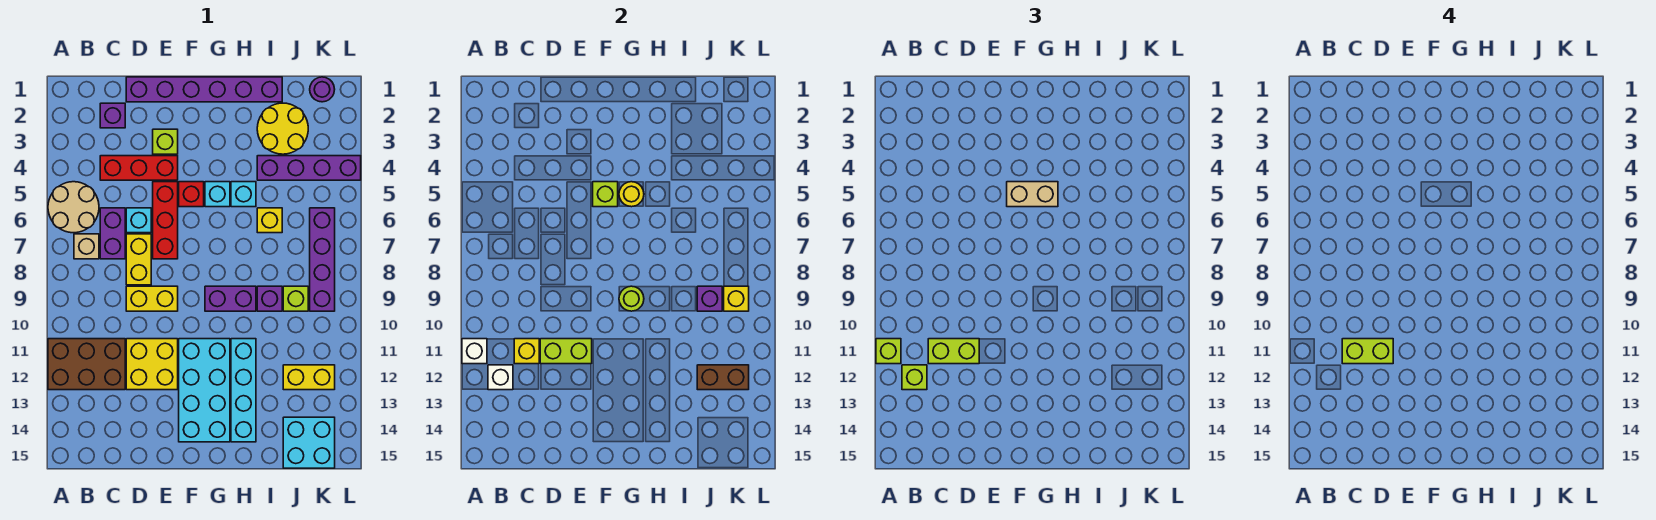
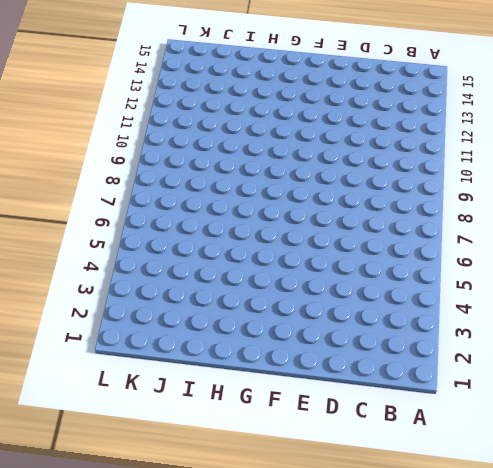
none -> tan round brick A5:B6 level 1
none -> brown brick A11:C12 level 1
none -> tan brick B7 level 1
none -> purple brick C2 level 1

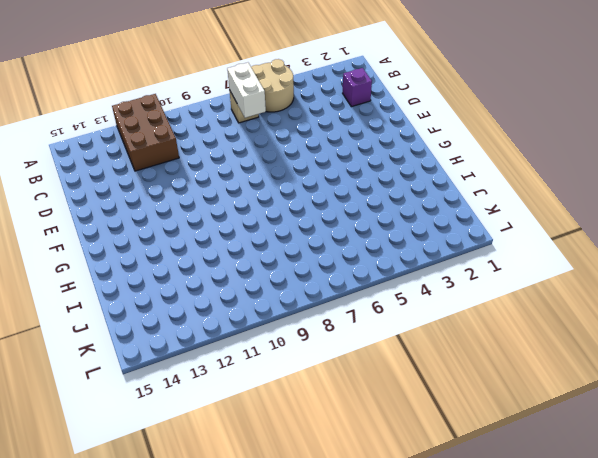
white brick B7:C7 level 2 -> none
none -> red brick C4:E4 level 1
none -> purple brick C6:C7 level 1
none -> purple brick D1:I1 level 1
none -> cyan brick D6 level 1

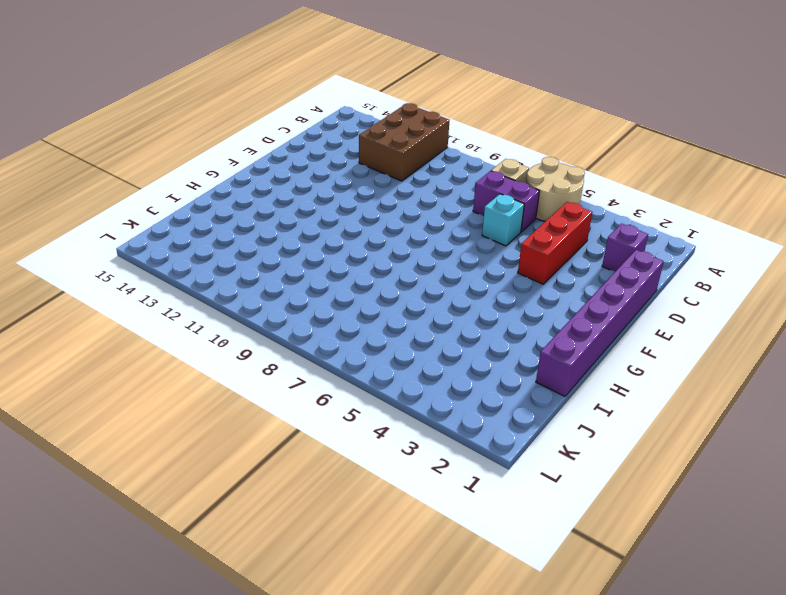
none -> yellow brick D7:D8 level 1
none -> yellow brick D9:E9 level 1
none -> yellow brick D11:E12 level 1
none -> lime brick E3 level 1

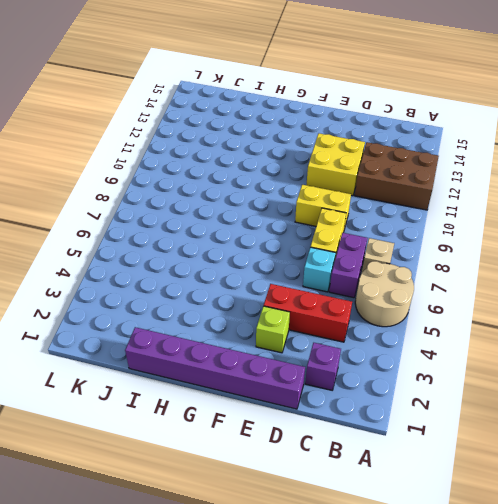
none -> red brick E5:E7 level 1
none -> red brick F5 level 1
none -> cyan brick F11:G14 level 1
none -> cyan brick G5 level 1

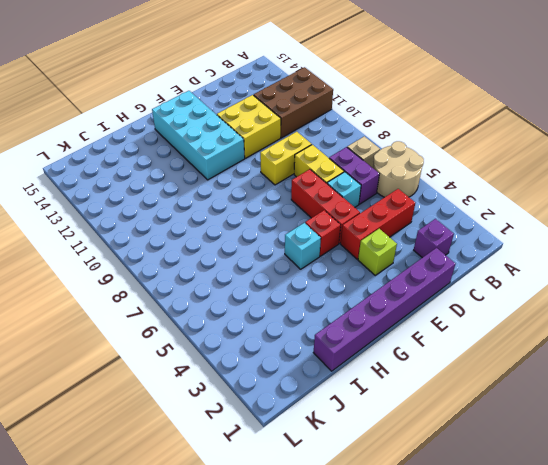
none -> purple brick G9:H9 level 1
none -> cyan brick H5 level 1
none -> cyan brick H11:H14 level 1
none -> yellow round brick I2:J3 level 1

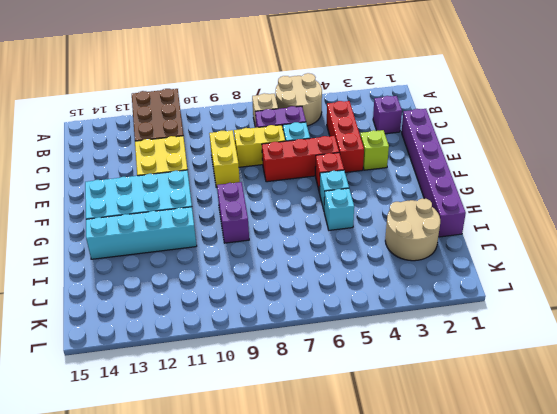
tan round brick I2:J3 level 1 -> yellow round brick I2:J3 level 1
none -> purple brick I4:L4 level 1
none -> yellow brick I6 level 1
none -> purple brick I9 level 1
none -> lime brick J9 level 1

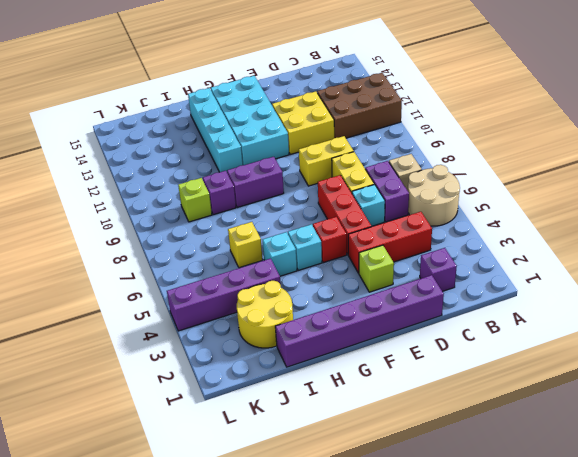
none -> yellow brick J12:K12 level 1
none -> cyan brick J14:K15 level 1
none -> purple round brick K1 level 1
none -> purple brick K6:K9 level 1

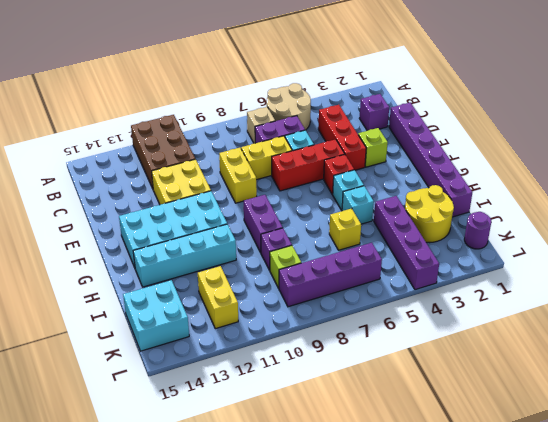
none -> white brick A11 level 2
none -> white brick B12 level 2
none -> yellow brick C11 level 2
none -> lime brick D11:E11 level 2

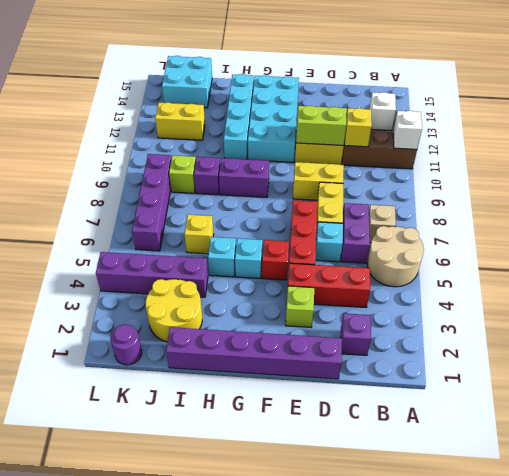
none -> lime brick F5 level 2
none -> yellow round brick G5 level 2
none -> lime round brick G9 level 2
none -> purple brick J9 level 2

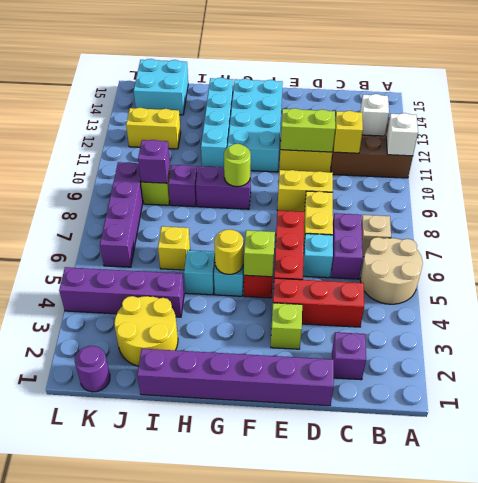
none -> brown brick J12:K12 level 2
none -> yellow brick K9 level 2
none -> lime brick A11 level 3
none -> lime brick B12 level 3

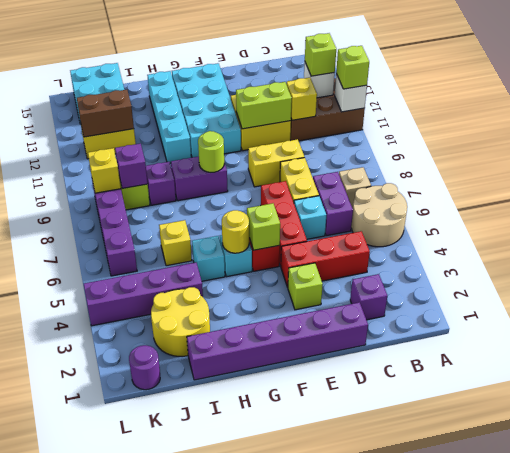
none -> lime brick C11:D11 level 3
none -> tan brick F5:G5 level 3
none -> lime brick C11:D11 level 4

